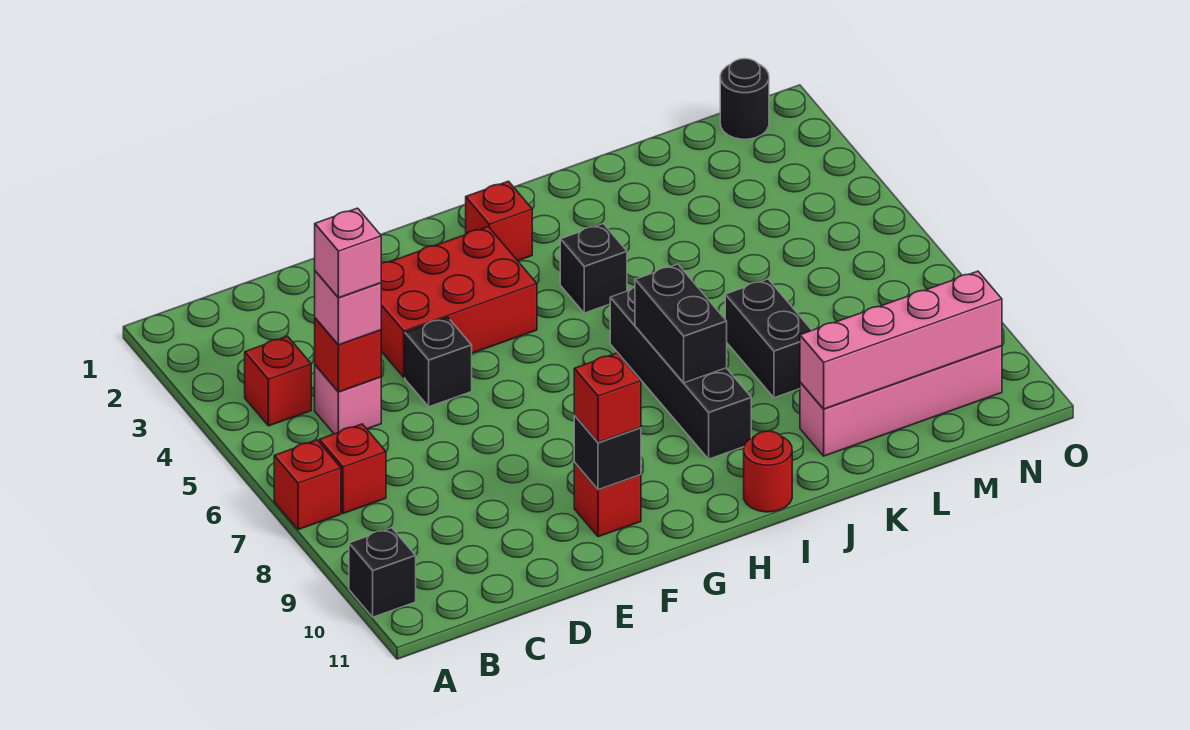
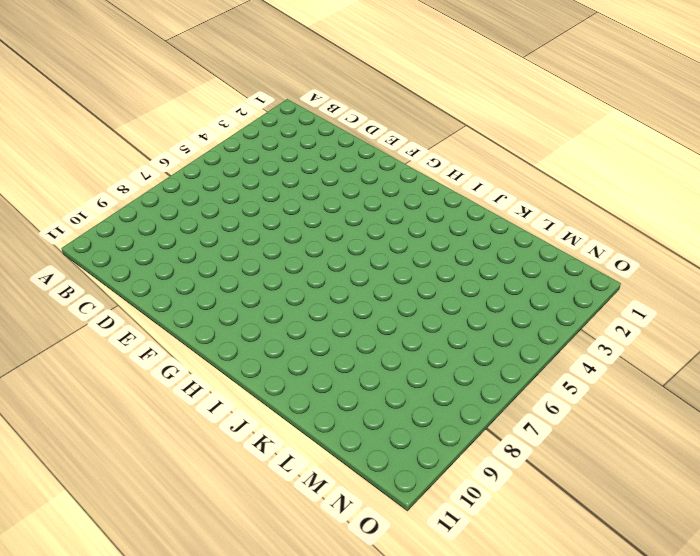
none -> red brick A7 level 1
none -> black brick A10 level 1
none -> red brick B4 level 1

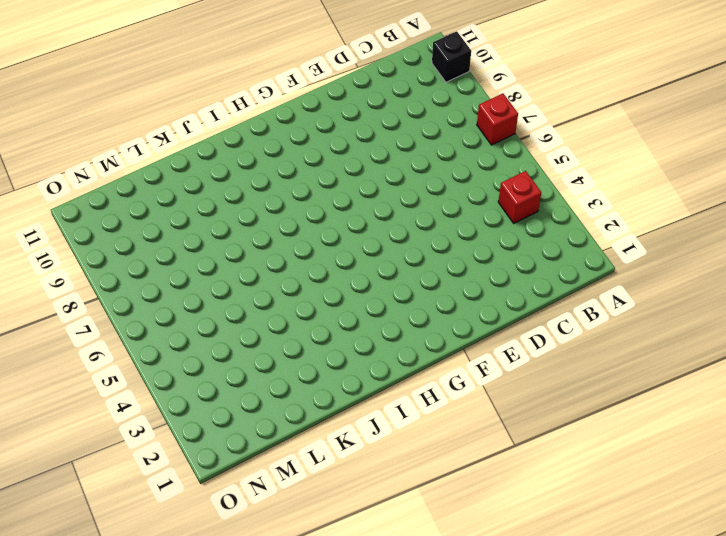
none -> red brick B7 level 1
none -> pink brick C5 level 1
none -> red brick E3:G4 level 1

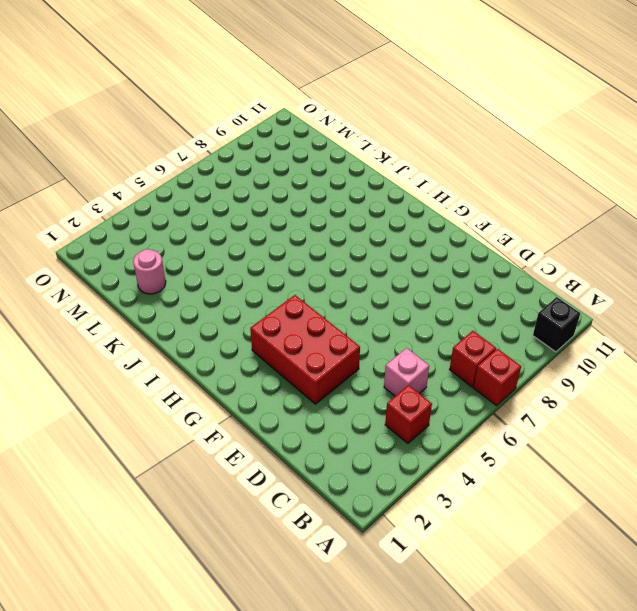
pink round brick L2 level 1 -> none
none -> black brick E5 level 1
none -> red brick F10 level 1
none -> red brick H2 level 1

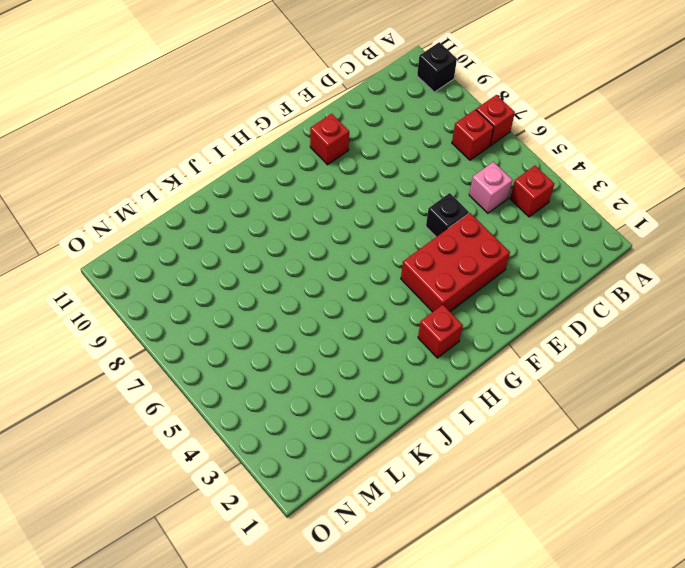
none -> black brick I4 level 1
none -> black brick I6:I9 level 1
none -> red round brick I11 level 1

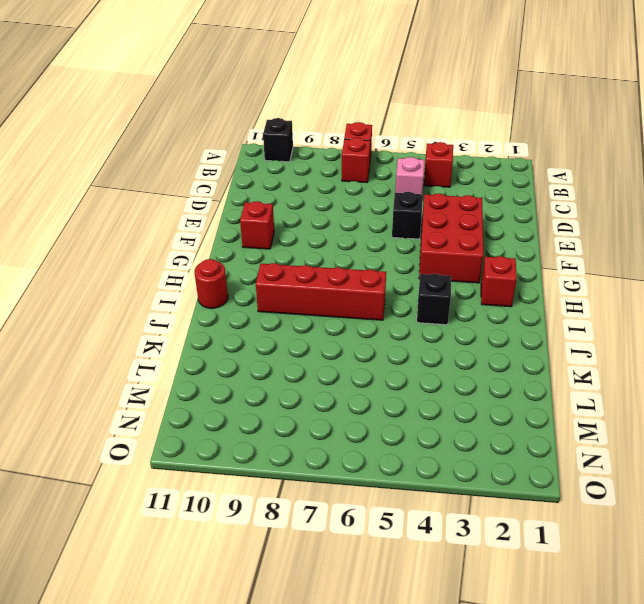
red brick I6:I9 level 1 -> black brick I6:I9 level 1
none -> black brick K7:K8 level 1
none -> pink brick K10:N10 level 1
none -> black round brick N1 level 1

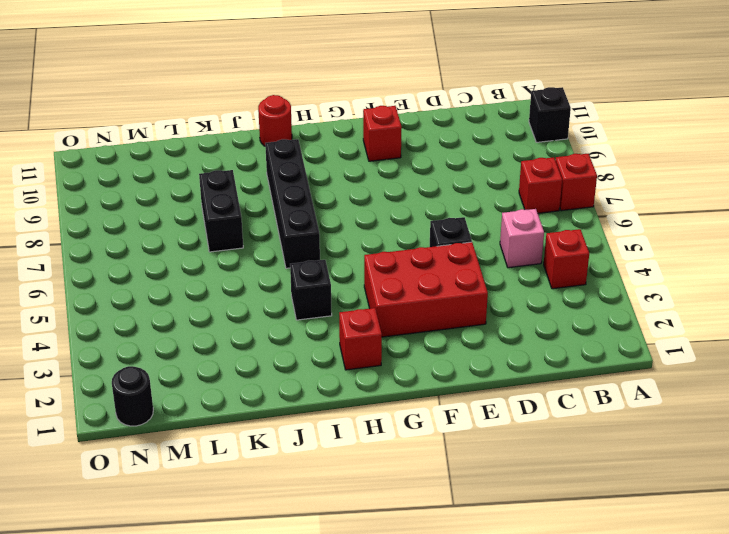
none -> pink brick K10:N10 level 1
none -> red brick C5 level 2
none -> black brick F10 level 2

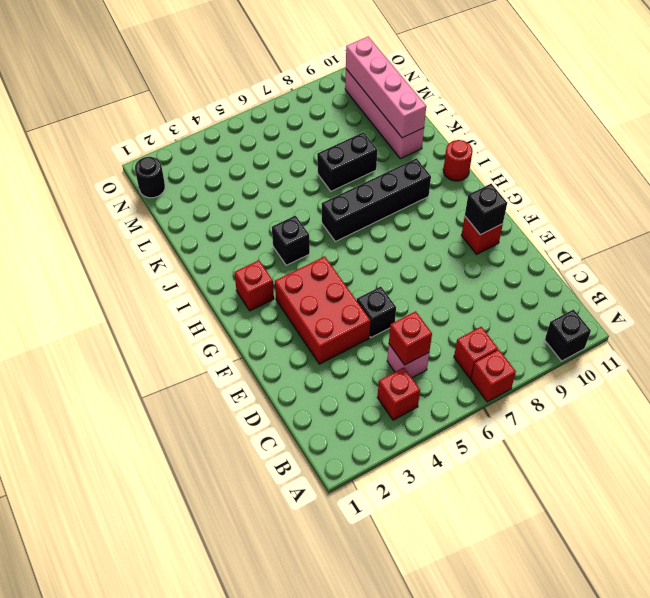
none -> black brick I7:I8 level 2
none -> pink brick C5 level 3
none -> red brick F10 level 3

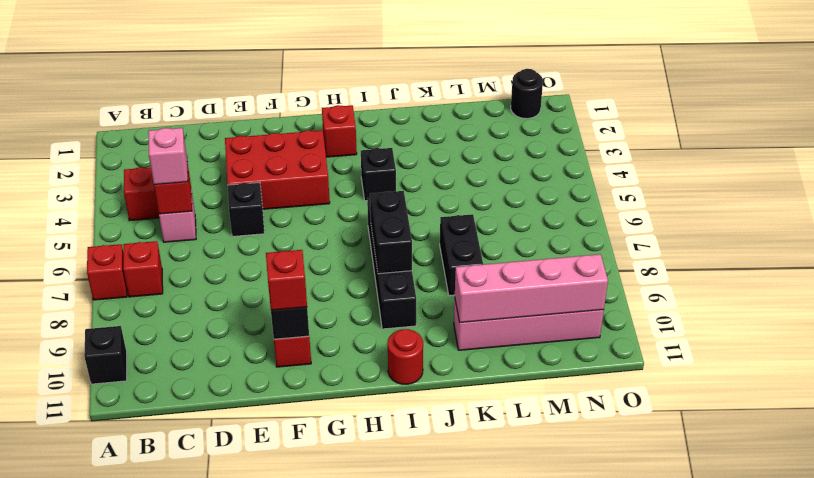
none -> pink brick C5 level 4

